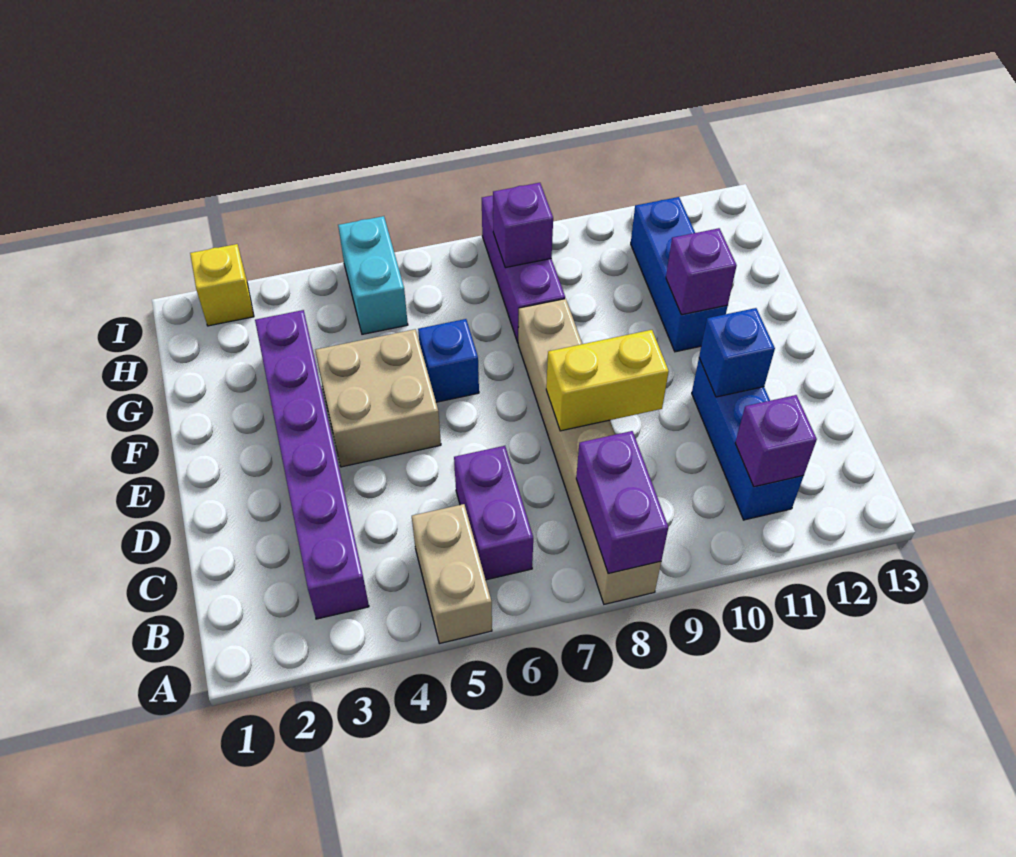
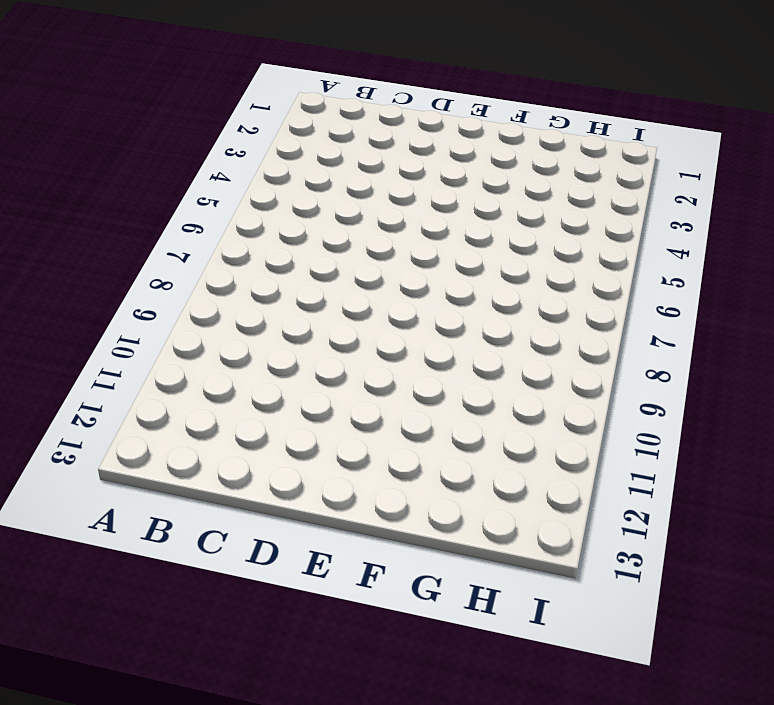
none -> tan brick A5:B5 level 1
none -> tan brick A8:F8 level 1
none -> purple brick B3:G3 level 1

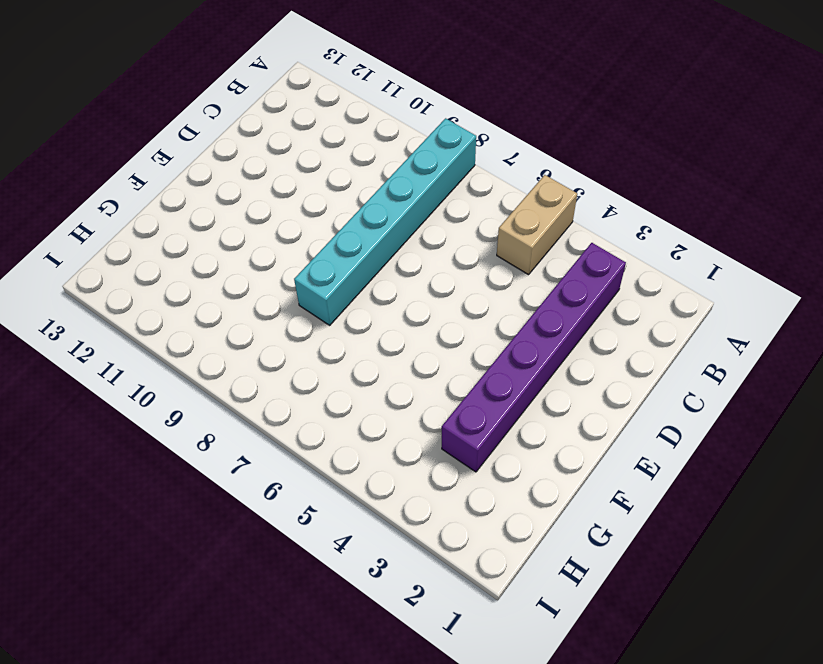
cyan brick A8:F8 level 1 -> tan brick A8:F8 level 1
none -> purple brick B6:C6 level 1
none -> blue brick B11:D11 level 1
none -> tan brick E4:F5 level 1

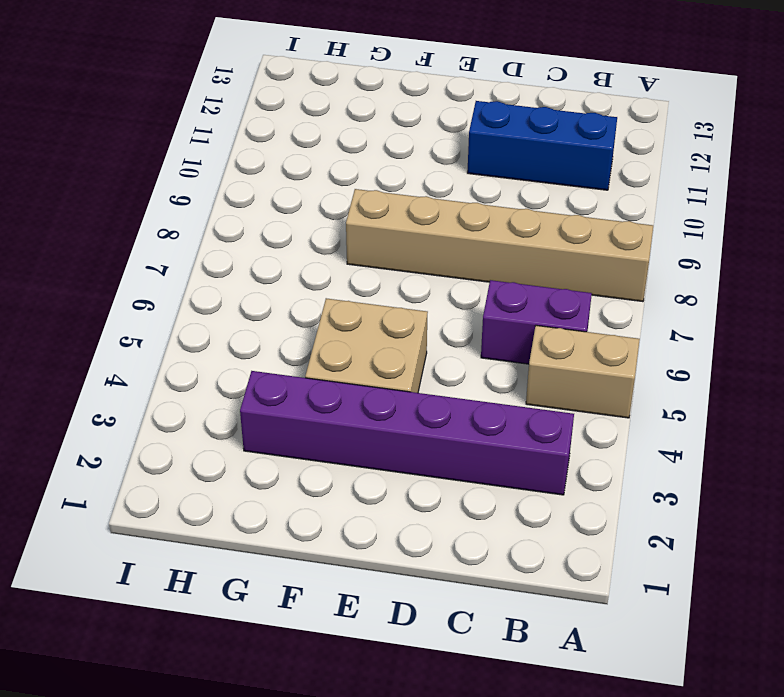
none -> blue brick F6 level 1
none -> blue brick F11:H11 level 1
none -> purple brick G8:I8 level 1

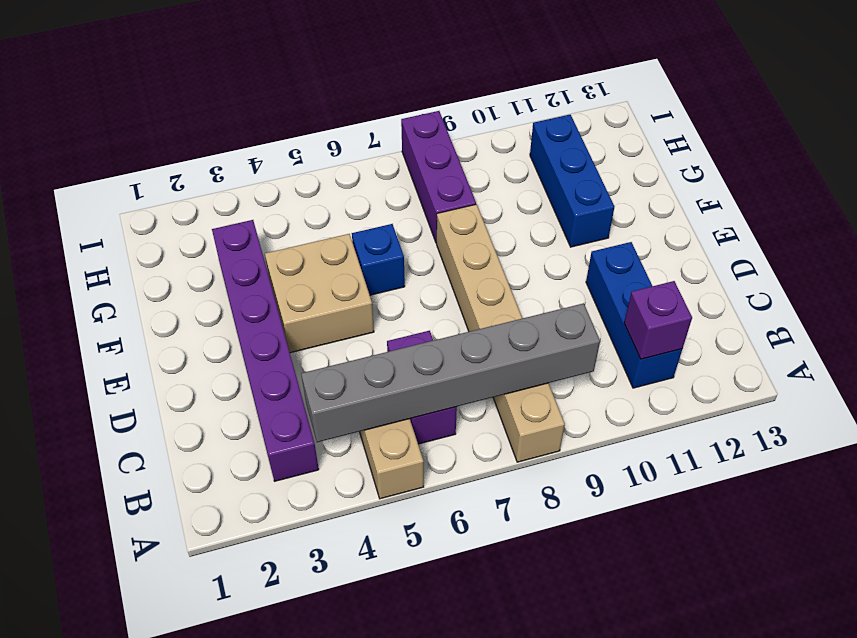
grey brick B4:B9 level 2 -> purple brick A8:B8 level 2
none -> cyan brick H5:I5 level 1
none -> yellow brick I2 level 1
none -> yellow brick D8:D9 level 2

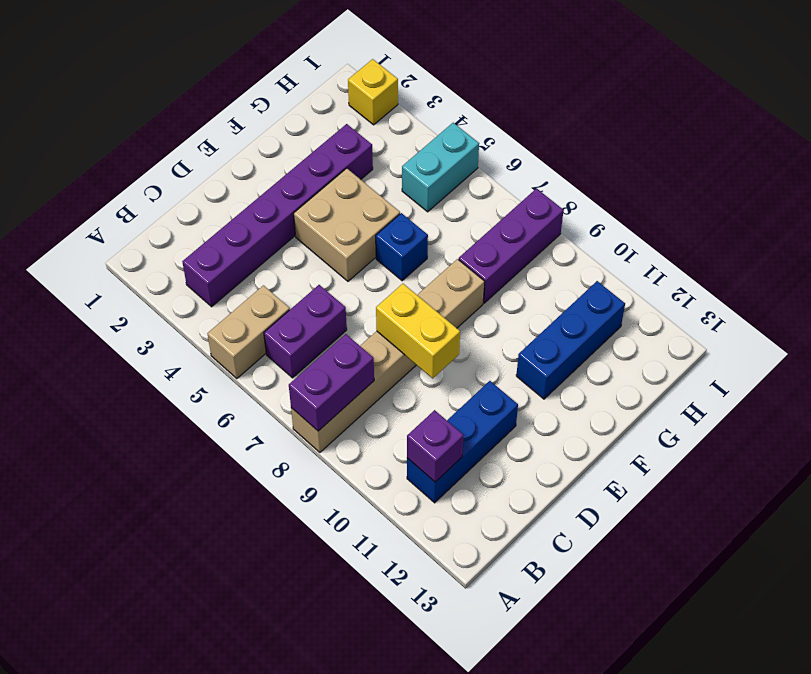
none -> blue brick D11 level 2
none -> purple brick F11 level 2
none -> purple brick H8 level 2

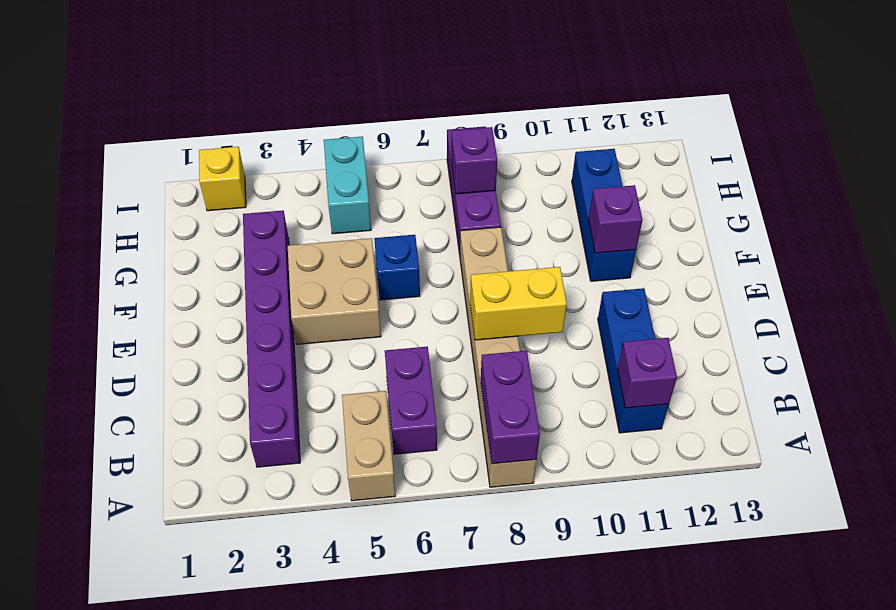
none -> blue brick D11 level 2

